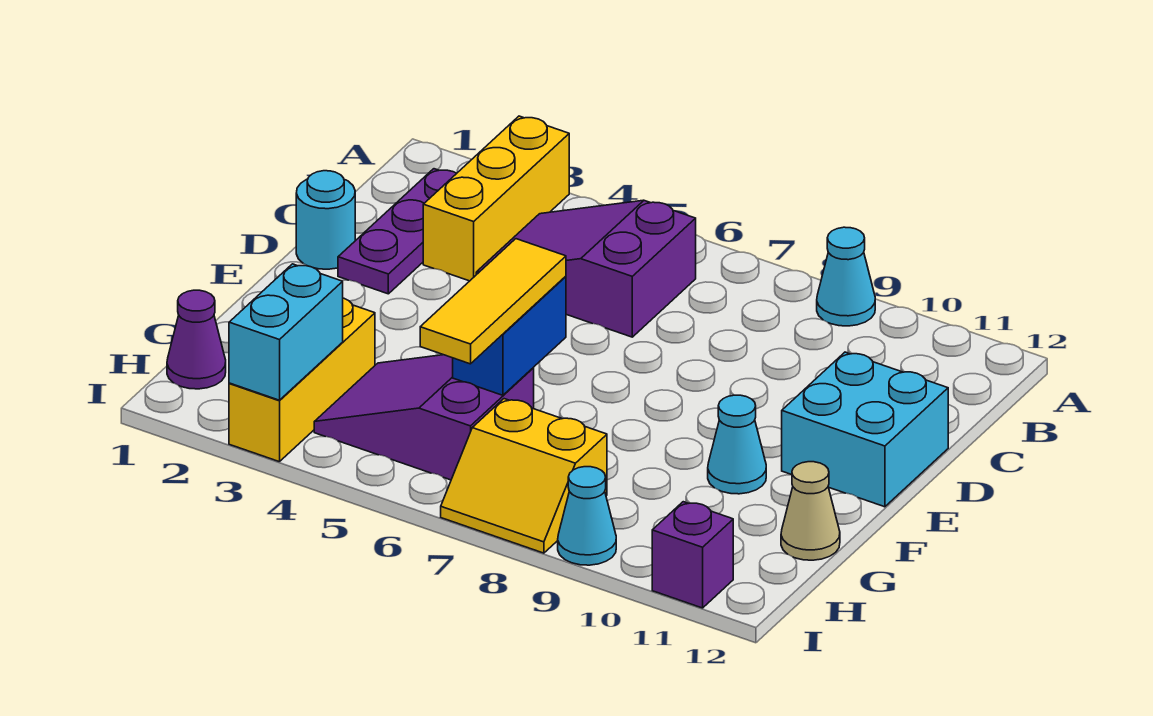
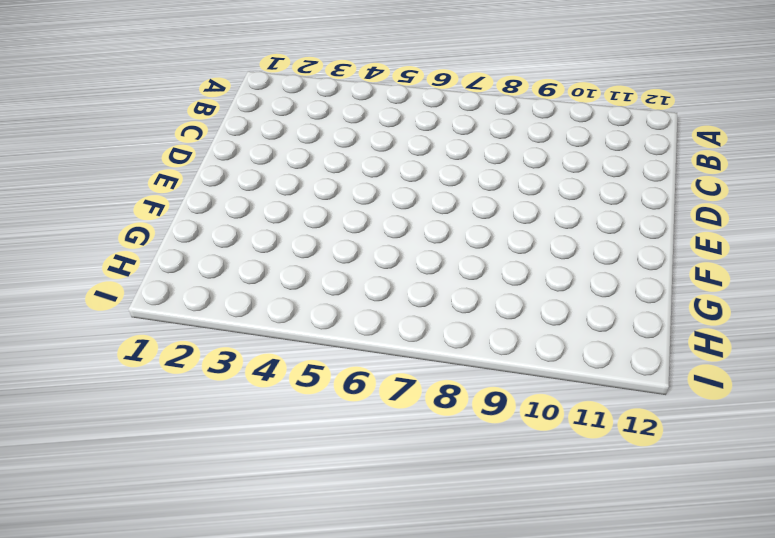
none -> yellow brick A3:C3 level 1
none -> cyan cone A9 level 1
none -> purple plate B2:D2 level 1

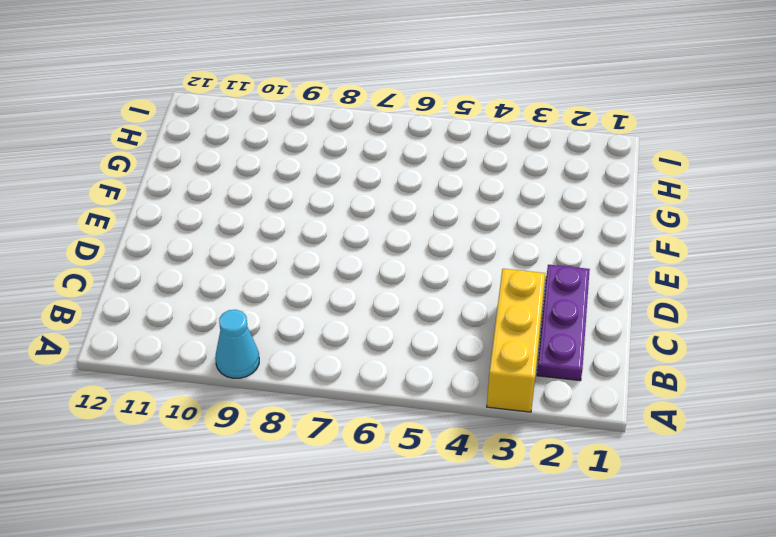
none -> purple slope B4:C6 level 1 top 6
none -> cyan round brick D1 level 1
none -> cyan brick D11:E12 level 1

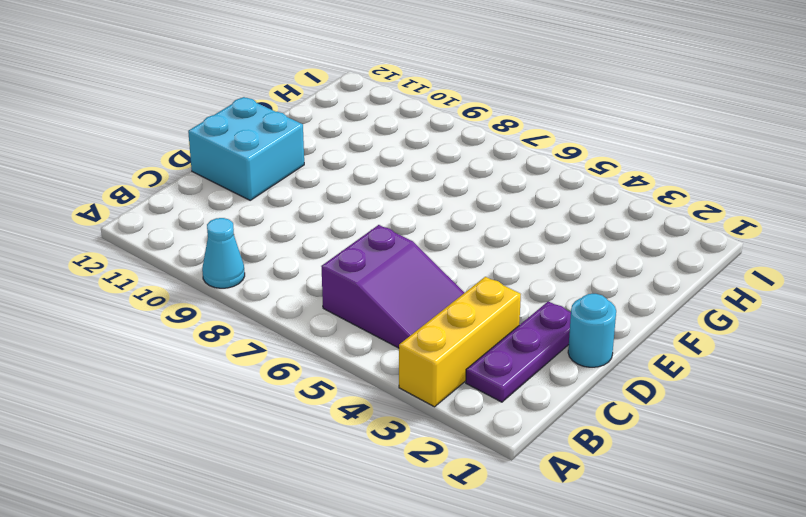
none -> cyan cone F10 level 1
none -> yellow brick G3:I3 level 1
none -> purple slope G4:H6 level 1 top 6

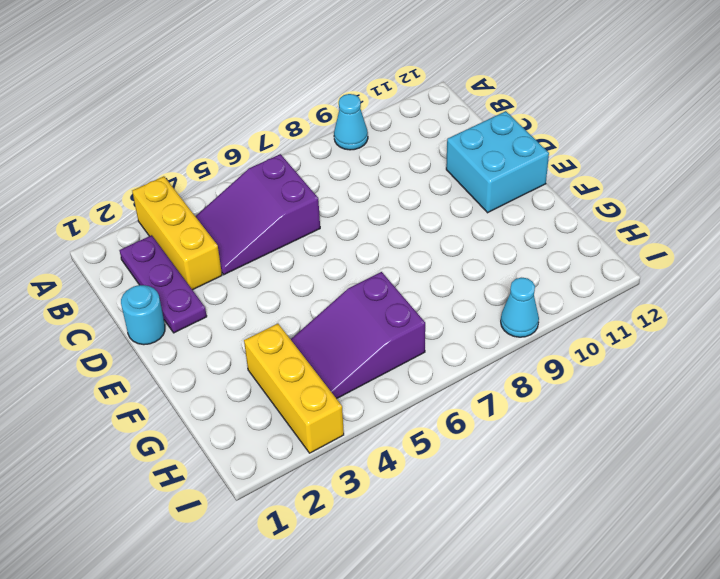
none -> cyan cone F10 level 1
none -> tan cone G12 level 1
none -> purple cone H1 level 1

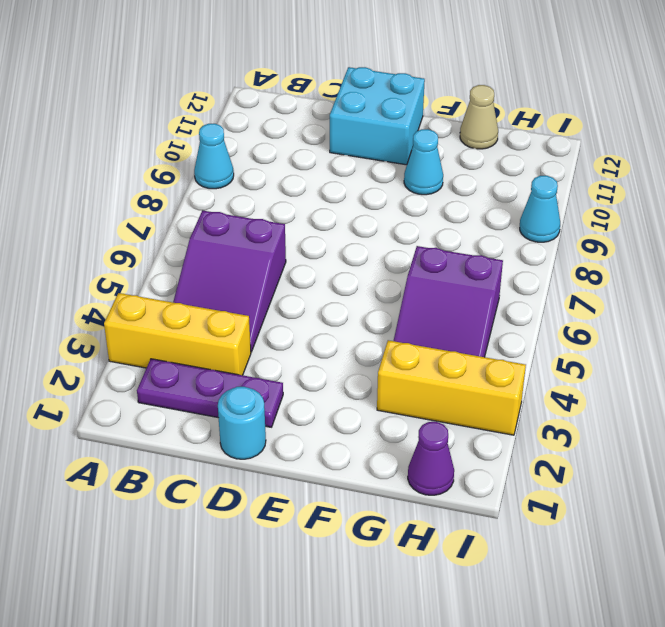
none -> yellow slope H7:I8 level 1 top H
none -> purple brick I11 level 1
none -> blue brick F6:G6 level 2

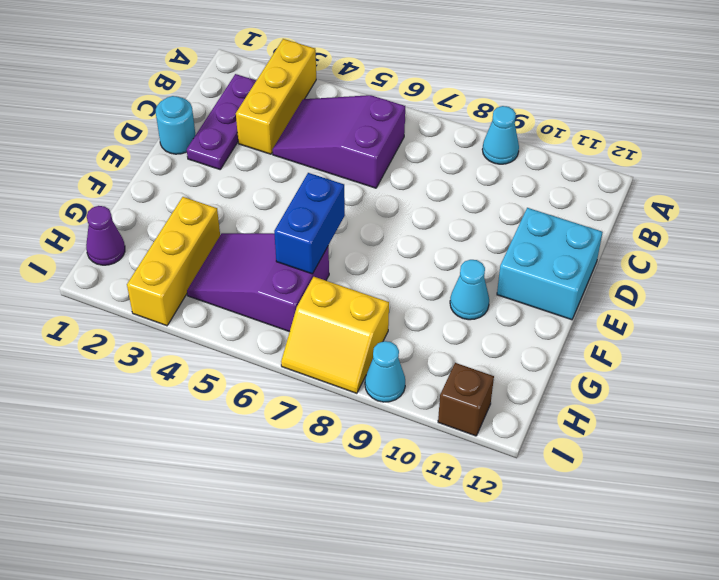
brown brick I11 level 1 -> purple brick I11 level 1
none -> tan cone G12 level 1
none -> cyan brick H3:I3 level 2
none -> yellow tile F6:H6 level 3

